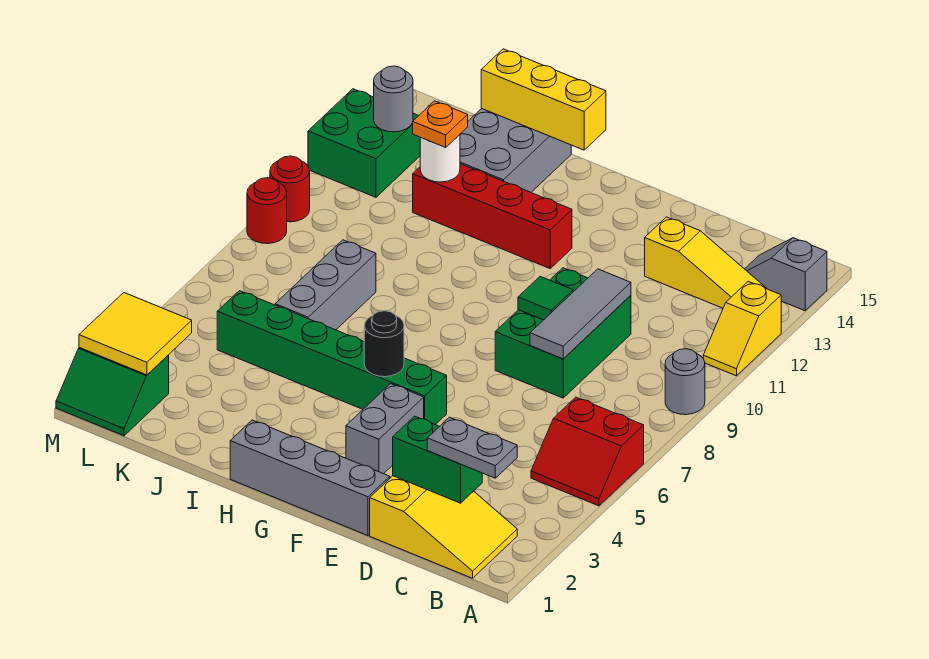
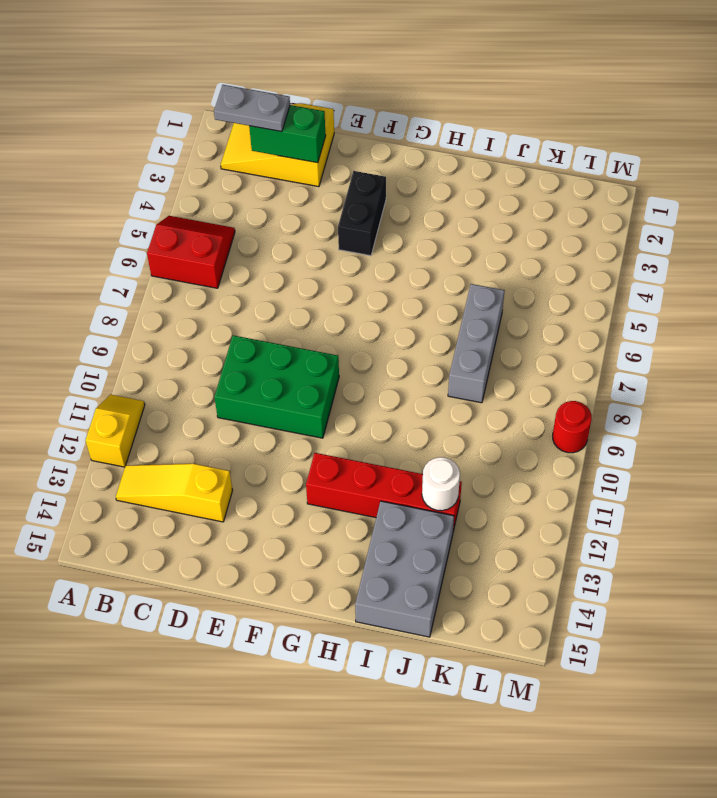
green brick D9:F10 level 1 -> green brick D8:E10 level 1
black brick F3:F4 level 1 -> grey brick F3:F4 level 1
none -> grey round brick A9 level 1
none -> grey slope A14:B14 level 1 top A
none -> grey brick E1:H1 level 1

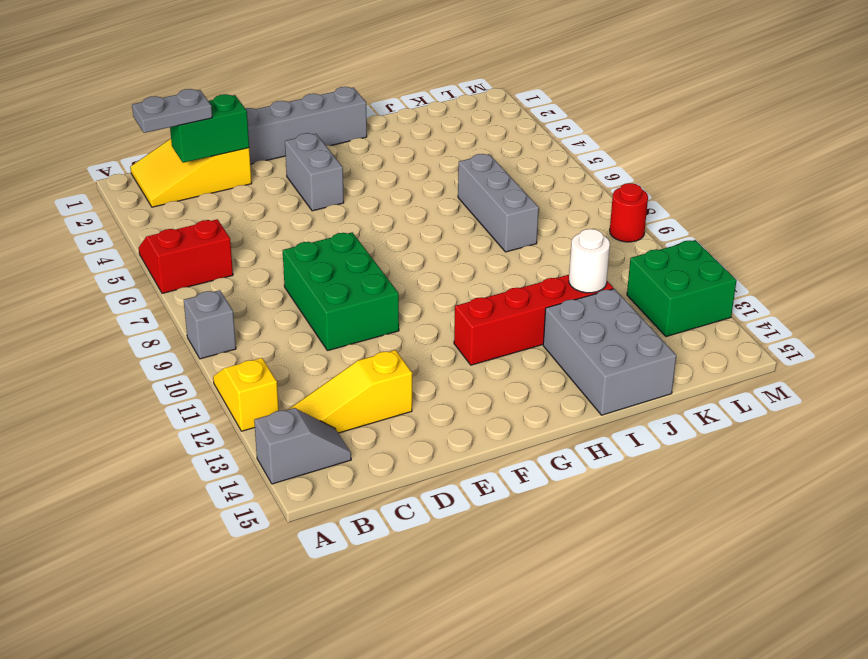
grey brick A9 level 1 -> grey round brick A9 level 1
none -> green brick F5:K5 level 1
none -> green slope L1:M2 level 1 top 2
none -> red round brick M10 level 1

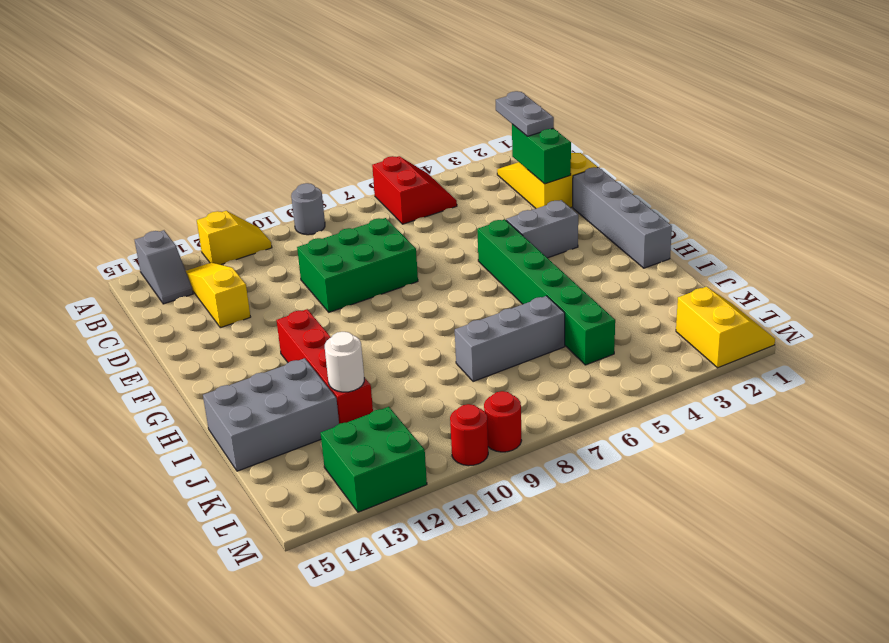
yellow slope L1:M2 level 1 top 2 -> green slope L1:M2 level 1 top 2
none -> grey tile D8:D10 level 2
none -> green tile E9 level 2
none -> black round brick G5 level 2

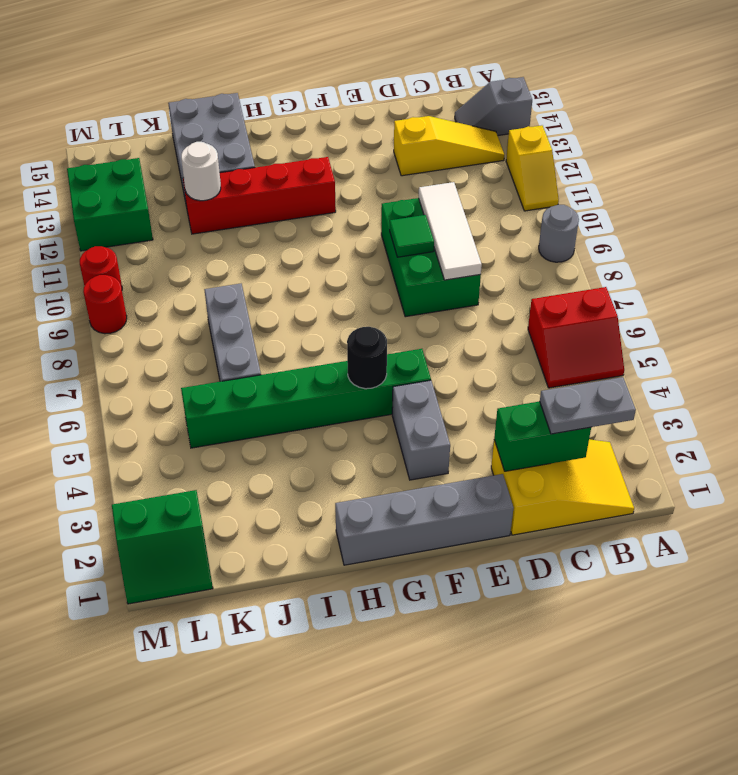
white tile D8:D10 level 2 -> grey tile D8:D10 level 2
none -> yellow brick H15:J15 level 2
none -> yellow tile L2:M3 level 2
none -> grey round brick L13 level 2

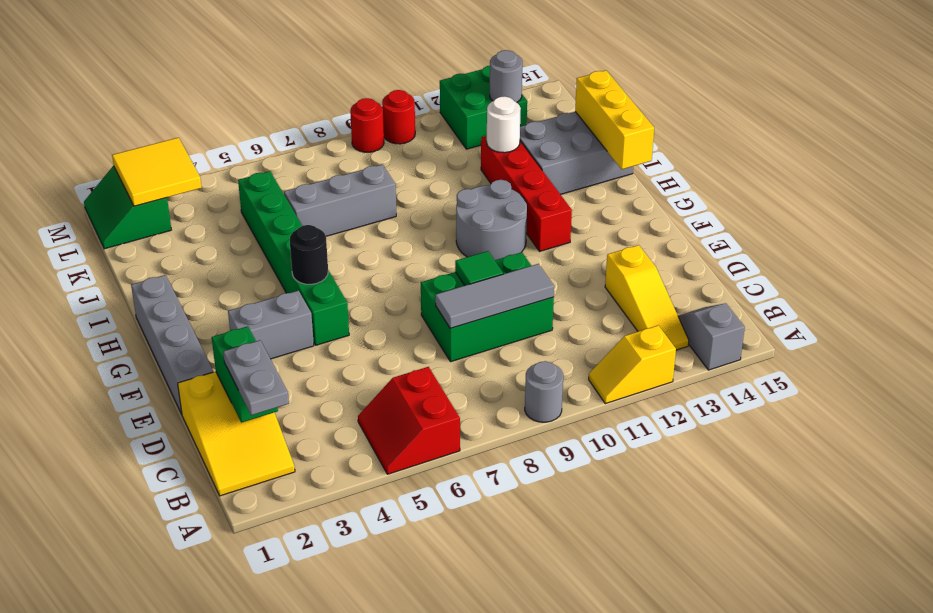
grey round brick G10:H11 level 1 -> none
none -> orange plate J12 level 3

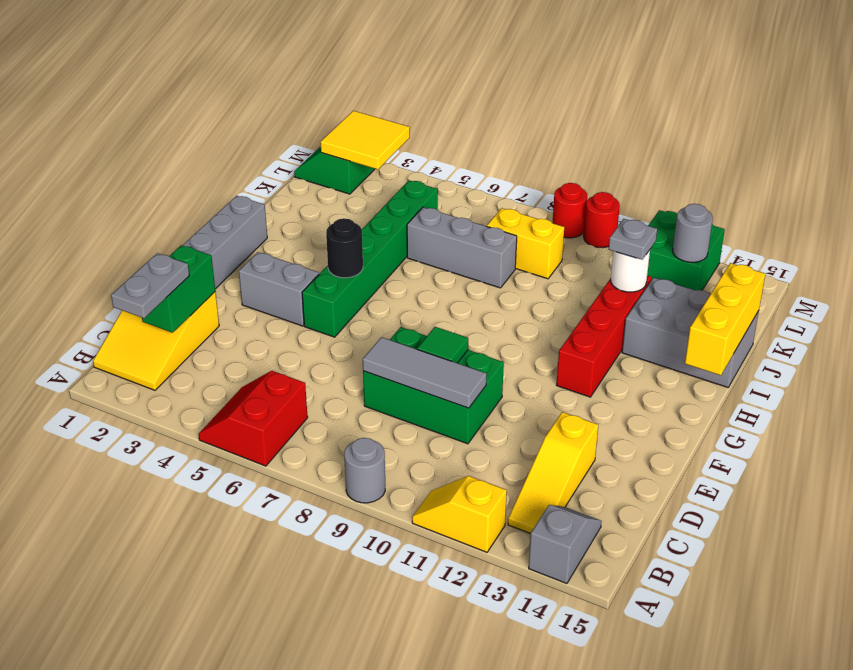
grey plate J12 level 3 -> orange plate J12 level 3
yellow brick K8:K9 level 1 -> none

